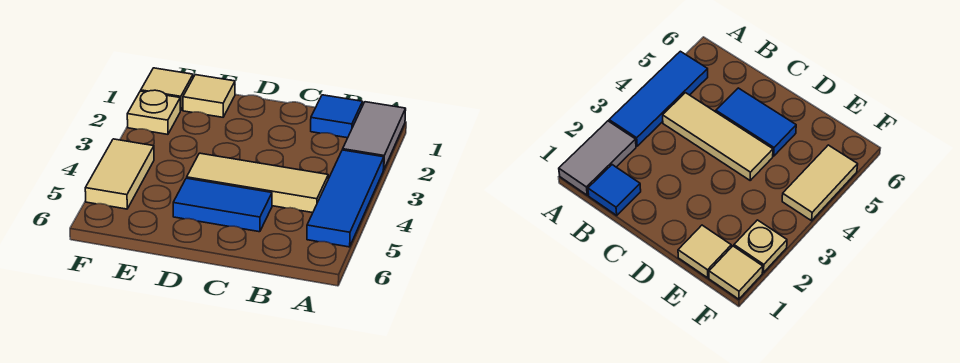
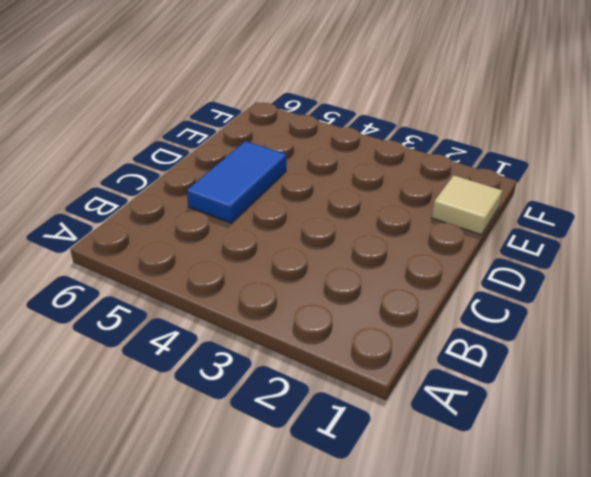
none -> grey tile A1:A2 level 1
none -> blue tile A3:A5 level 1

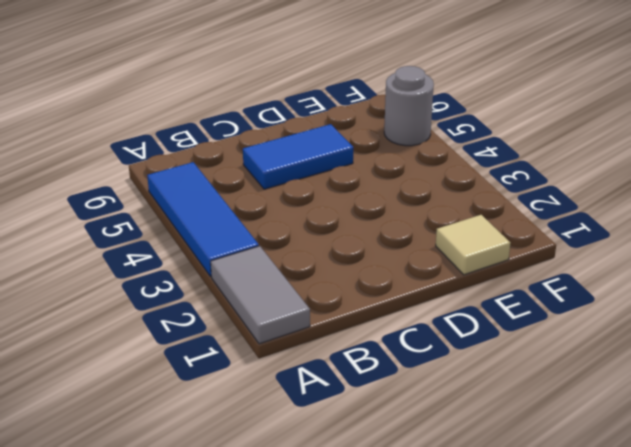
grey round brick F5 level 1 -> tan tile F4:F5 level 1
none -> blue tile B1 level 1
none -> tan tile B4:D4 level 1

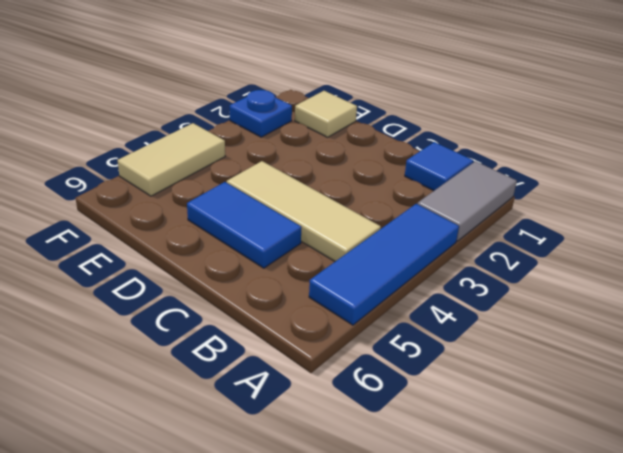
blue plate F2 level 1 -> tan plate F2 level 1
none -> tan tile F1 level 1

